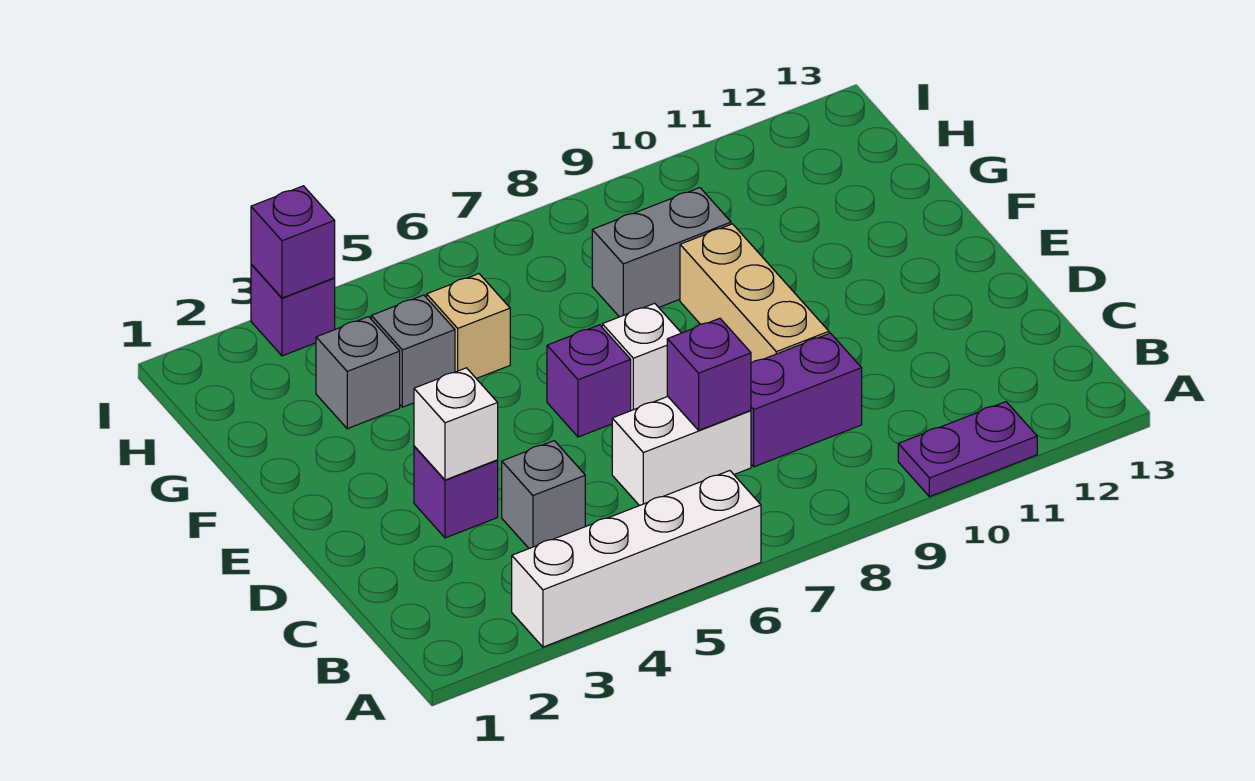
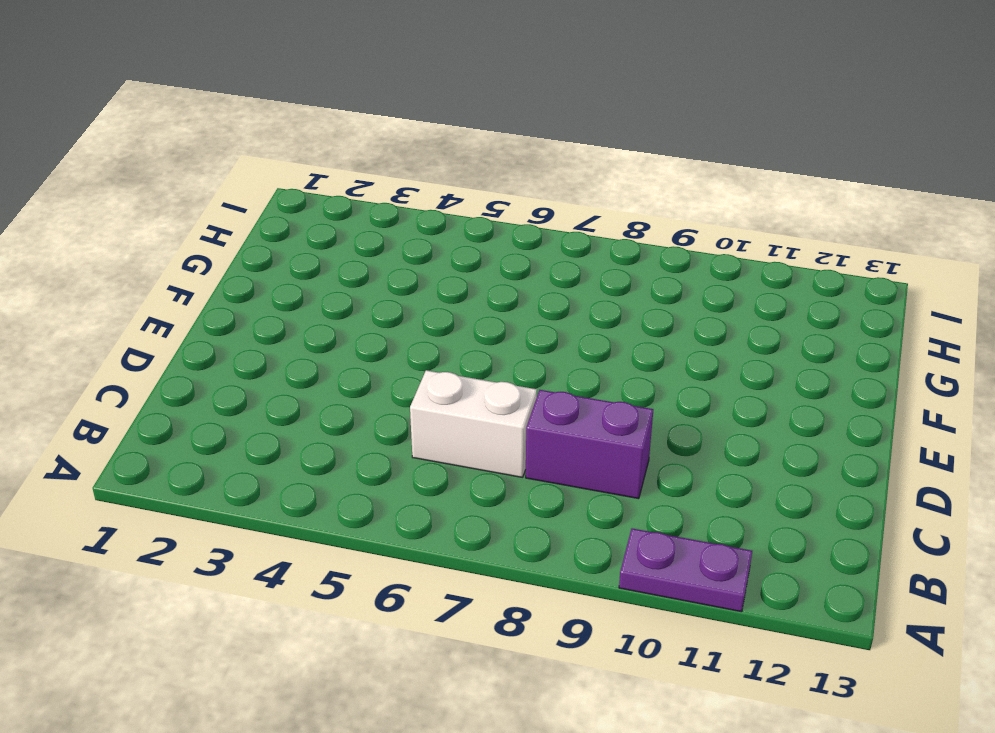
none -> white brick A3:A6 level 1
none -> grey brick C4 level 1
none -> purple brick D3 level 1

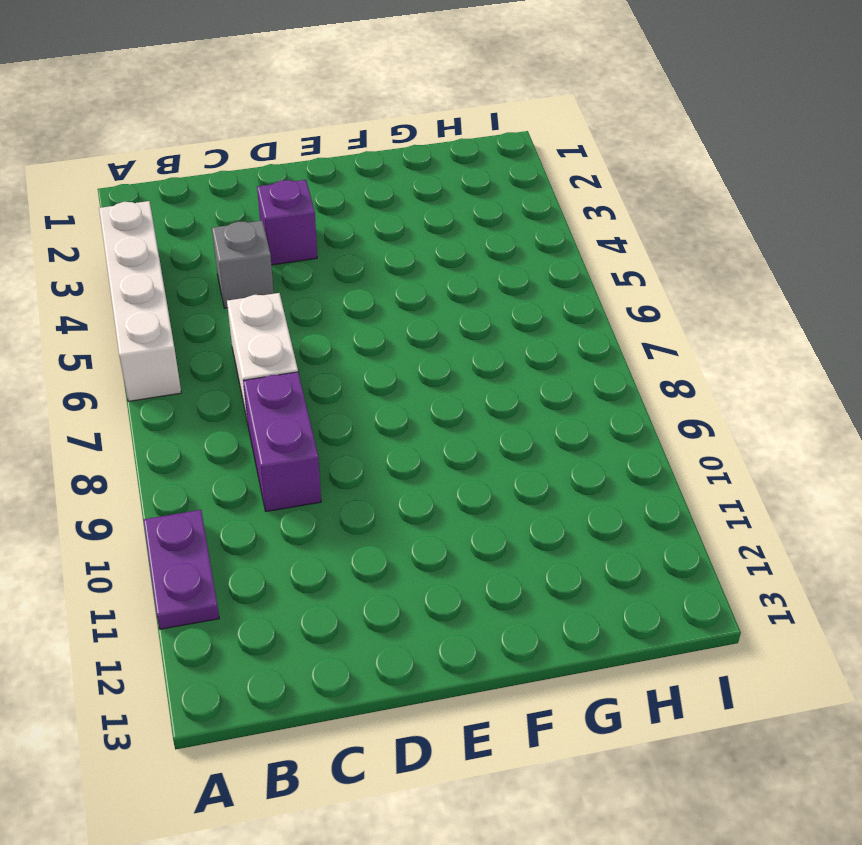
none -> tan brick D9:F9 level 1
none -> purple brick E6 level 1
none -> white brick E7 level 1

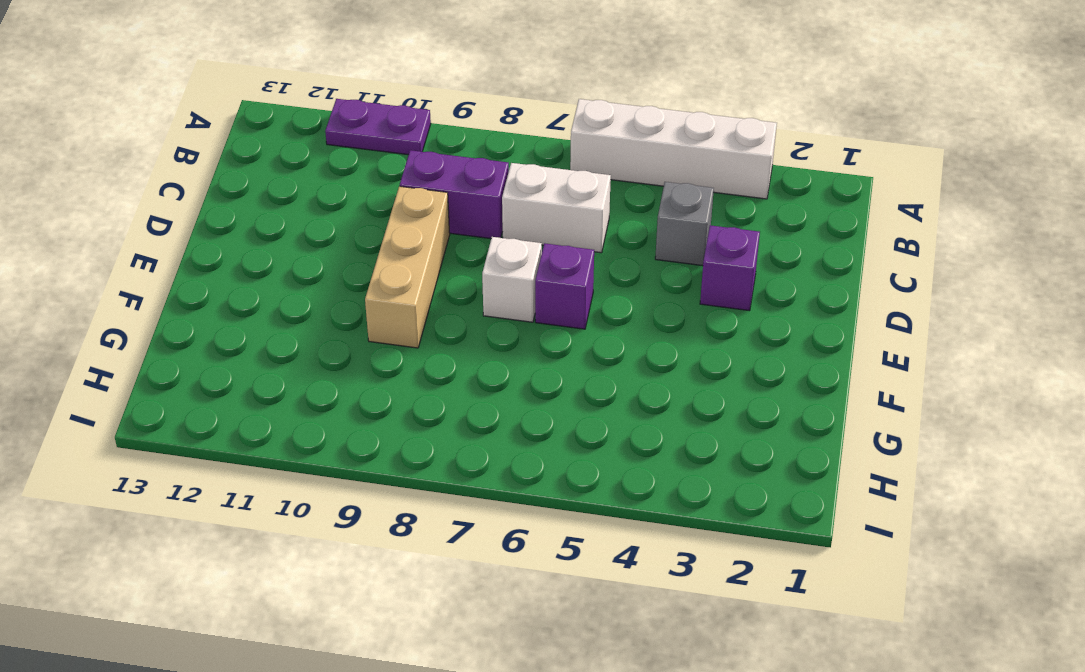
none -> grey brick G3 level 1
none -> grey brick G4 level 1
none -> tan brick G5 level 1

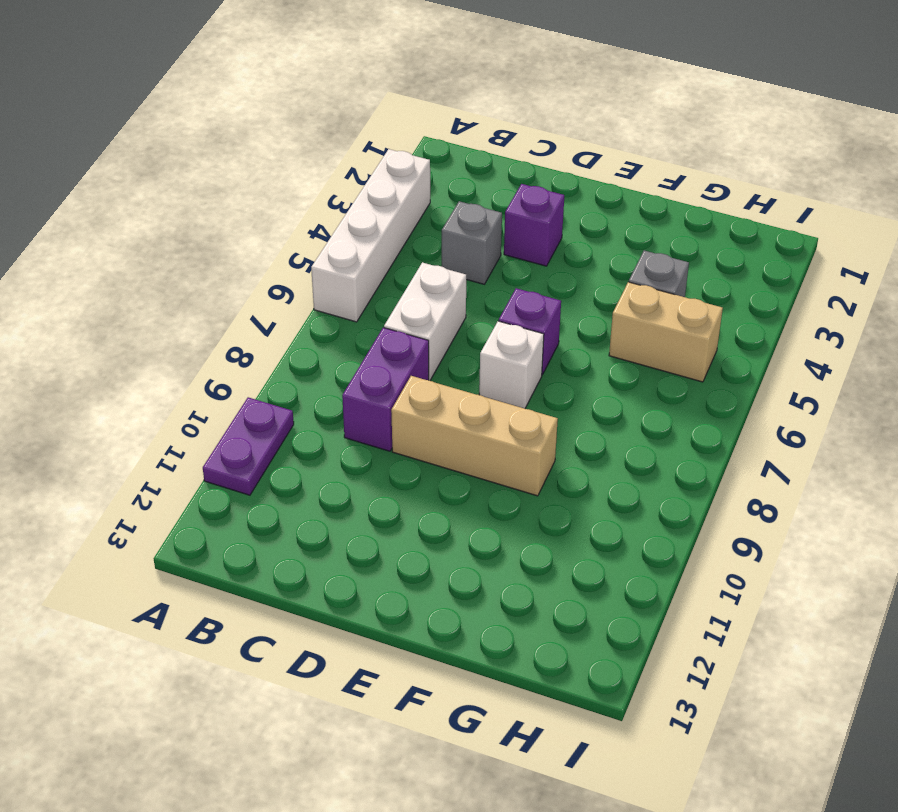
tan brick G5:H5 level 1 -> tan brick G5 level 1
none -> grey brick G3 level 1
none -> grey brick G8:G9 level 1
none -> purple brick I3 level 1

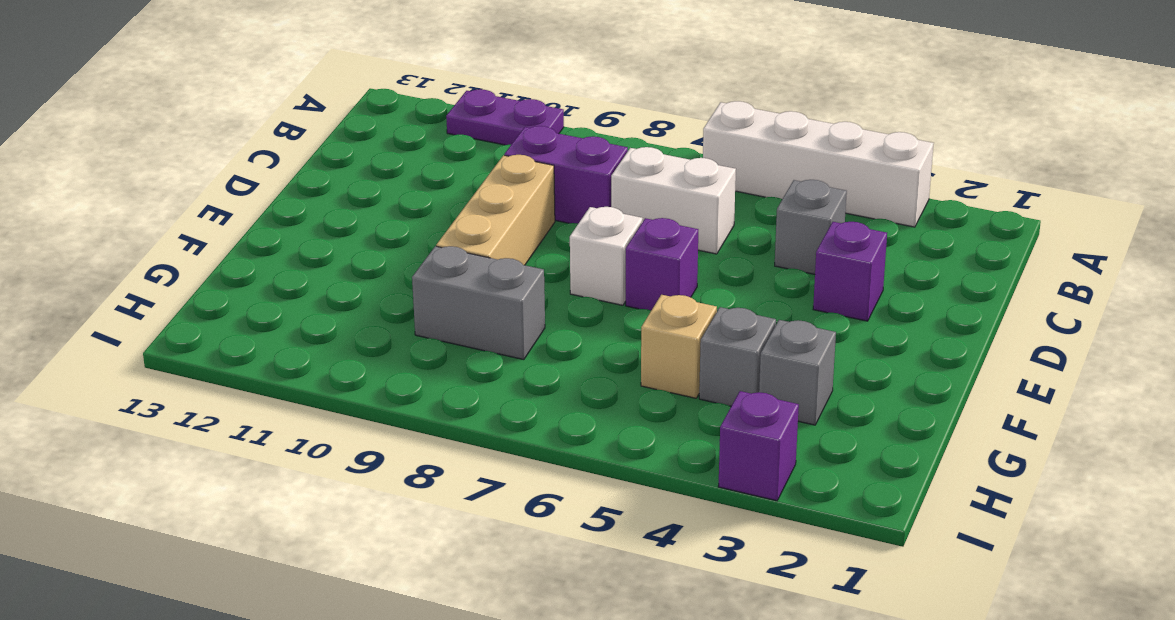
none -> purple brick C7 level 2
none -> white brick D3 level 2
none -> purple brick I3 level 2

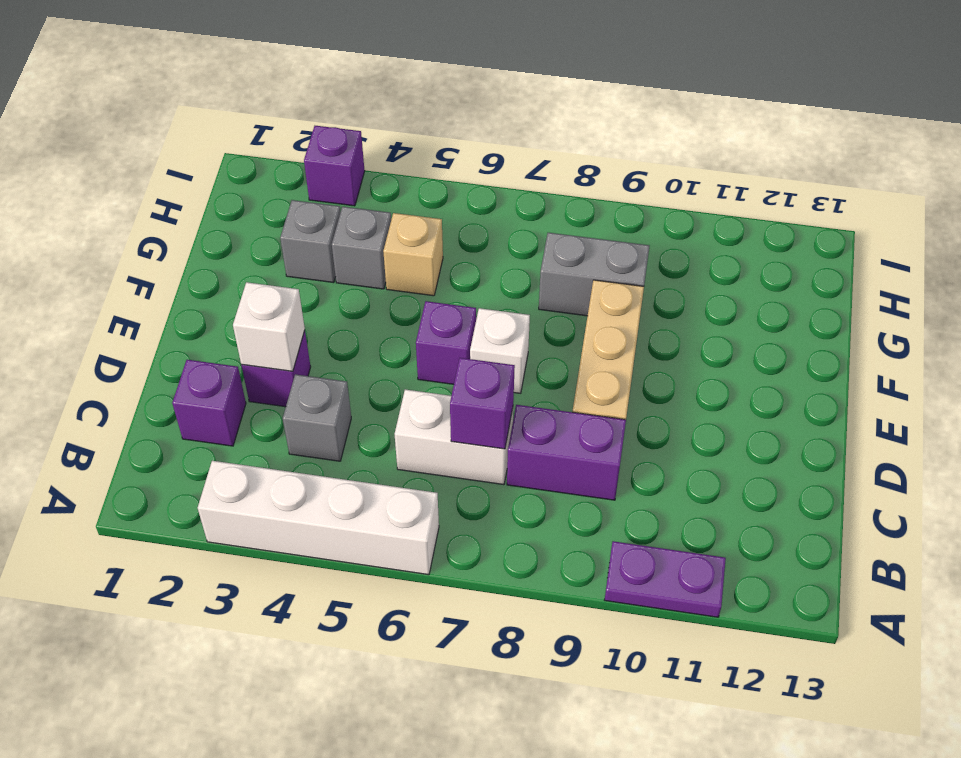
purple brick C2 level 1 -> purple brick I3 level 2

